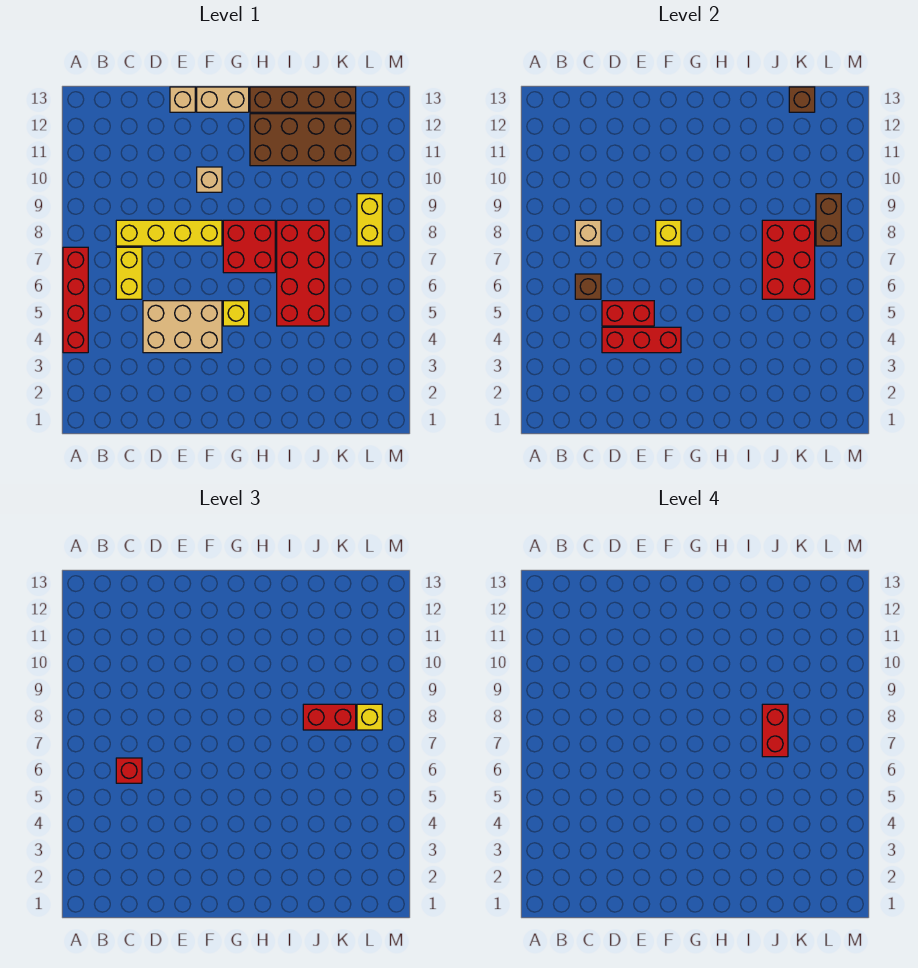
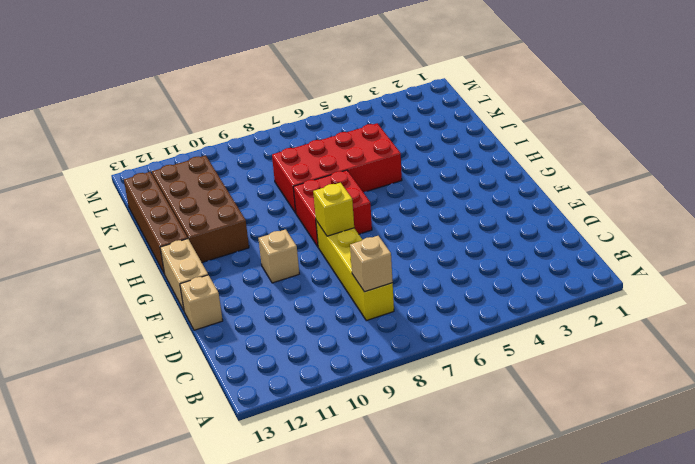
none -> red brick A4:A7 level 1
none -> yellow brick C6:C7 level 1
none -> tan brick D4:F5 level 1

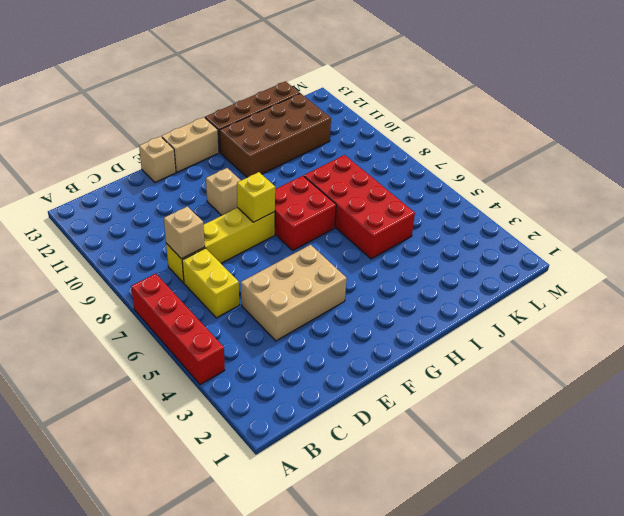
none -> yellow brick G5 level 1
none -> yellow brick L8:L9 level 1
none -> brown brick C6 level 2

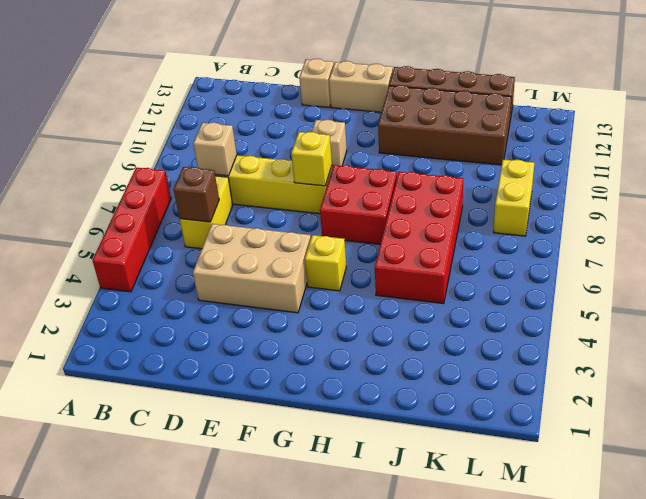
none -> red brick D4:F4 level 2
none -> red brick D5:E5 level 2
none -> red brick J6:K8 level 2

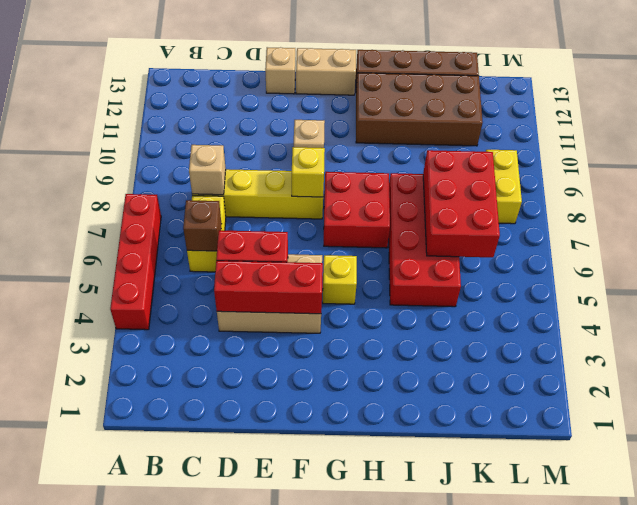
none -> brown brick K13 level 2
none -> brown brick L8:L9 level 2
none -> red brick C6 level 3

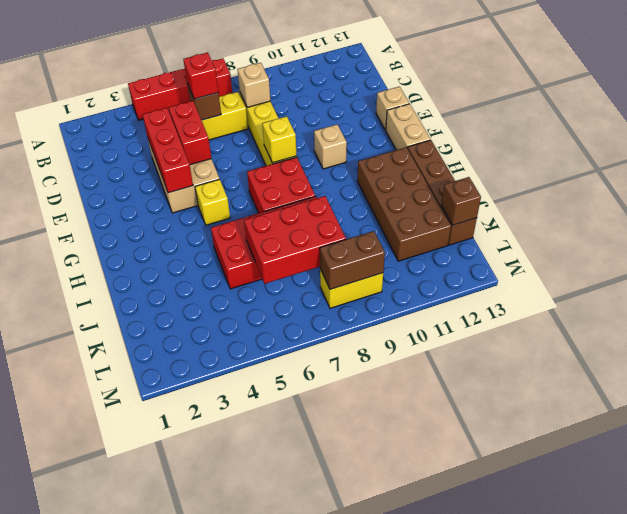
none -> red brick J8:K8 level 3
none -> yellow brick L8 level 3
none -> red brick J7:J8 level 4

